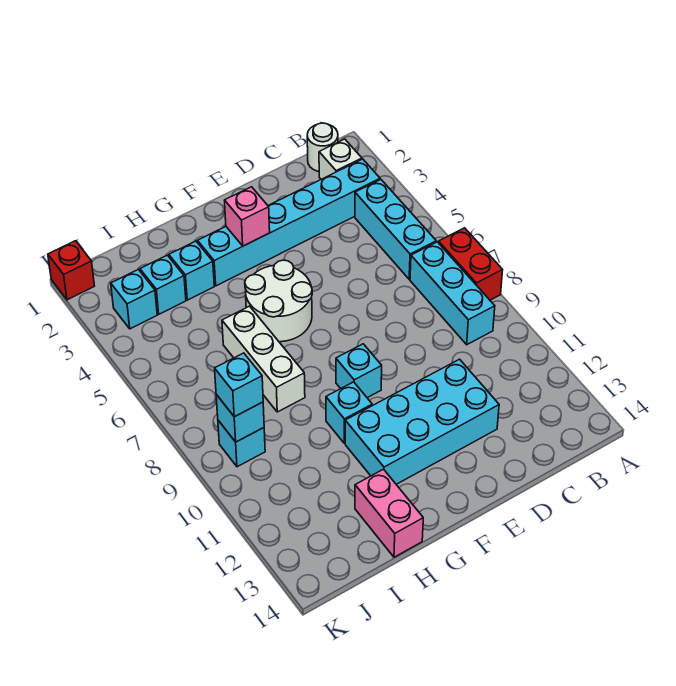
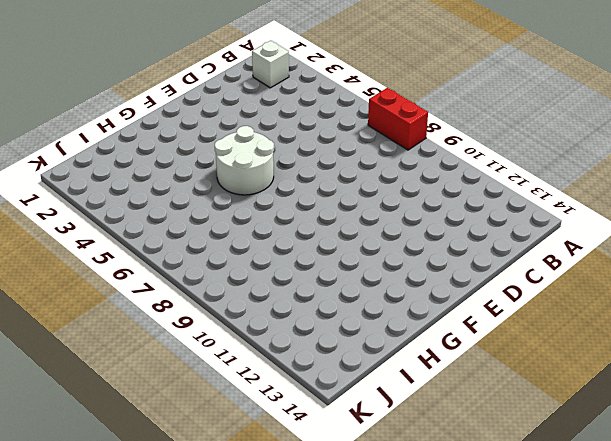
none -> white round brick B1 level 1
none -> cyan brick B3:G3 level 1
none -> cyan brick B4:B6 level 1

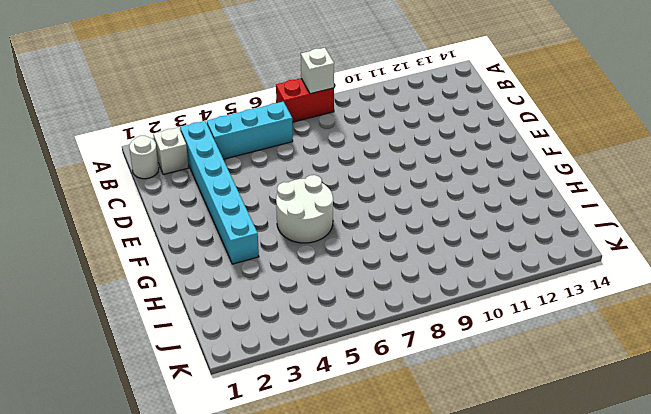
white brick A8 level 2 -> none
none -> cyan brick B7:B9 level 1
none -> cyan brick D11:G12 level 1
none -> cyan brick F9 level 1

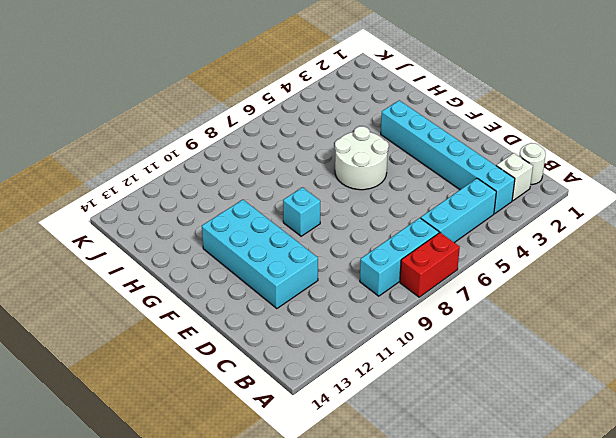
none -> cyan brick G10 level 1
none -> cyan brick H3 level 1
none -> white brick H6:H8 level 1

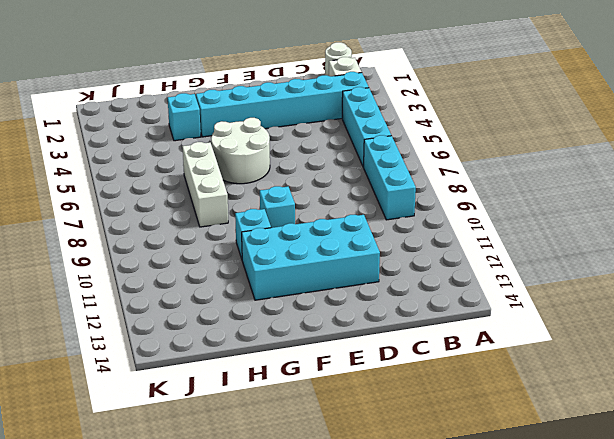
none -> red brick A7:A8 level 1
none -> pink brick H13:H14 level 1
none -> cyan brick I3 level 1

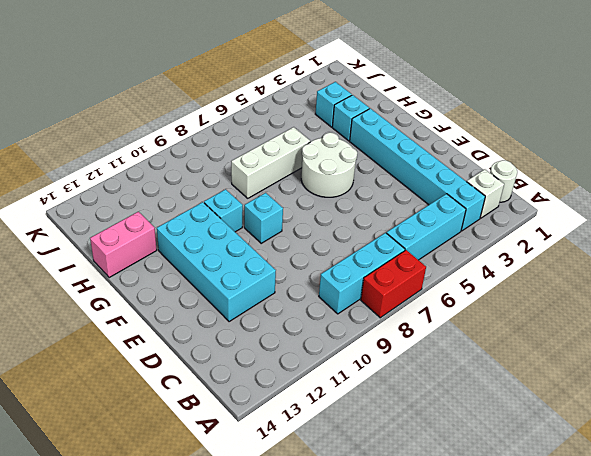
none -> cyan brick J3 level 1
none -> cyan brick J9 level 1
none -> red brick K1 level 1

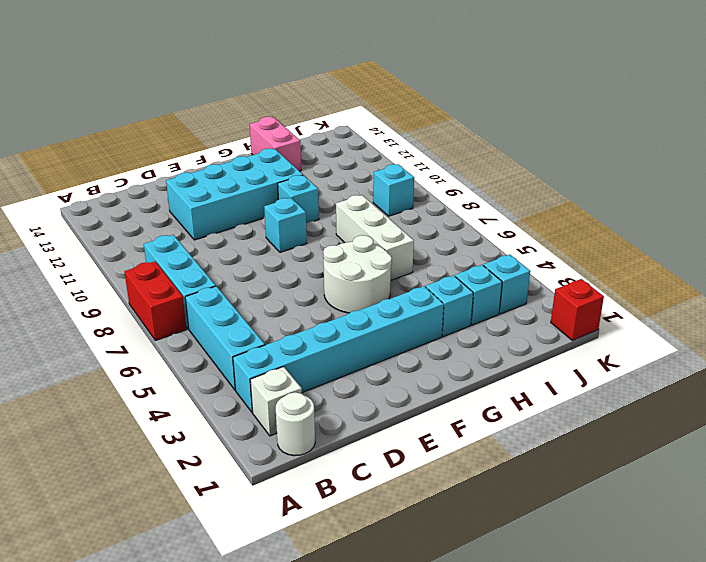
none -> pink brick F3 level 2
none -> cyan brick J9 level 2
none -> cyan brick J9 level 3

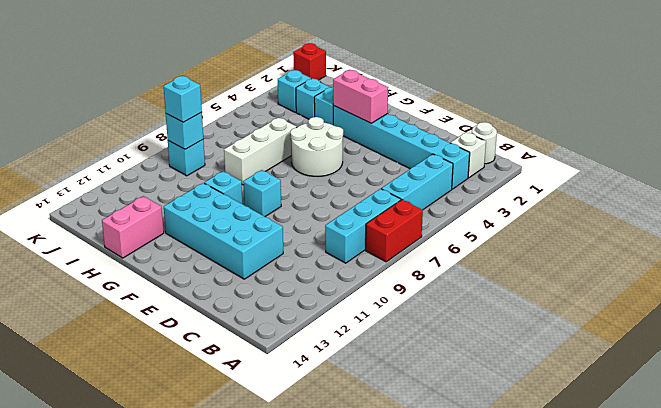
pink brick F3:G3 level 2 -> pink brick F3 level 2

